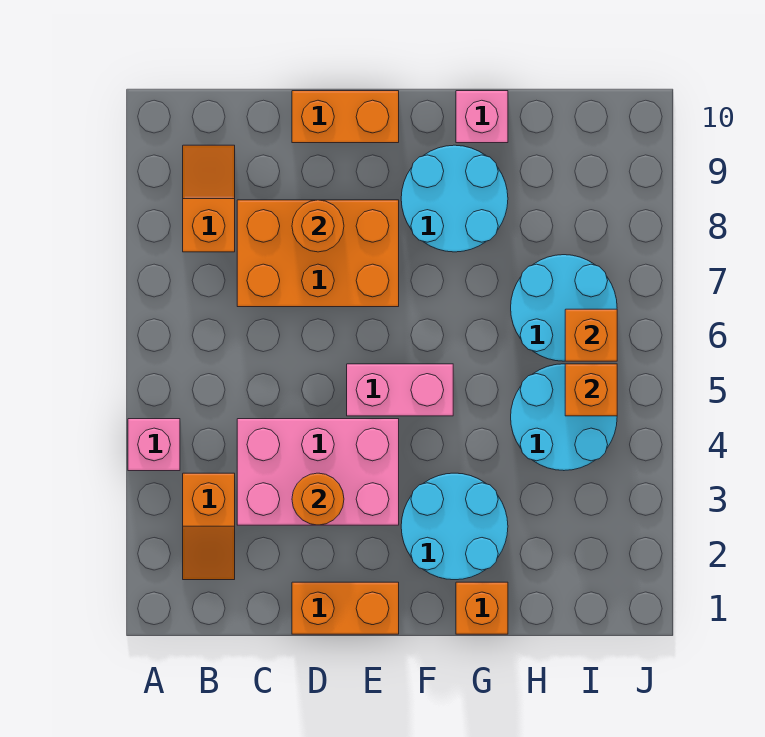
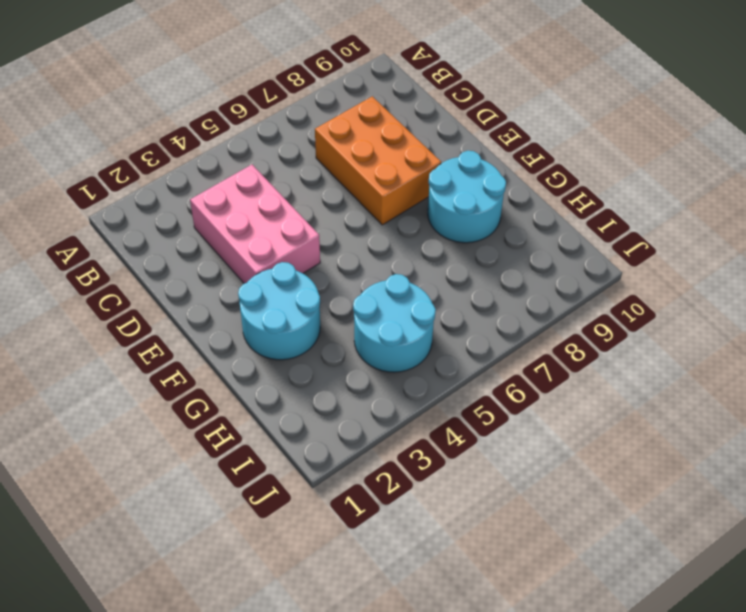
none -> pink brick A4 level 1
none -> orange slope B2:B3 level 1 top 3
none -> orange slope B8:B9 level 1 top 8

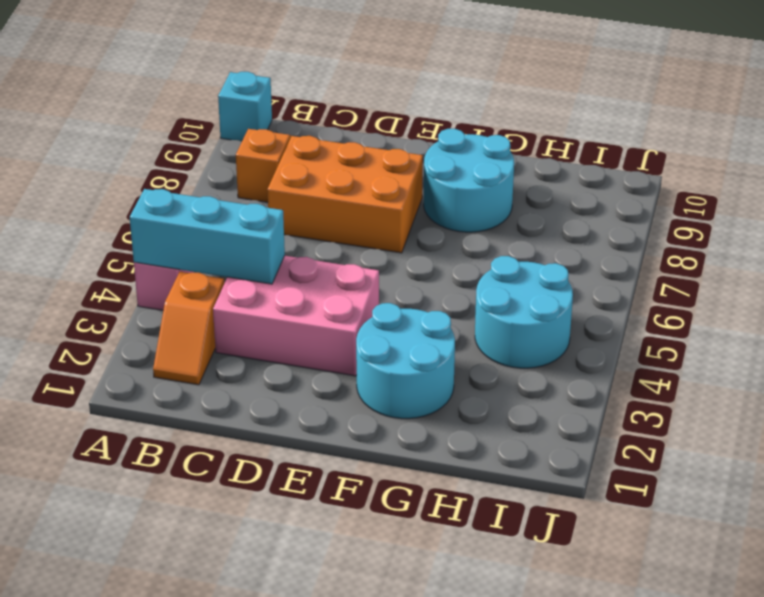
cyan brick A4:C4 level 2 -> none
cyan brick A10 level 1 -> none
none -> orange brick D1:E1 level 1
none -> orange brick D10:E10 level 1
none -> pink brick E5:F5 level 1

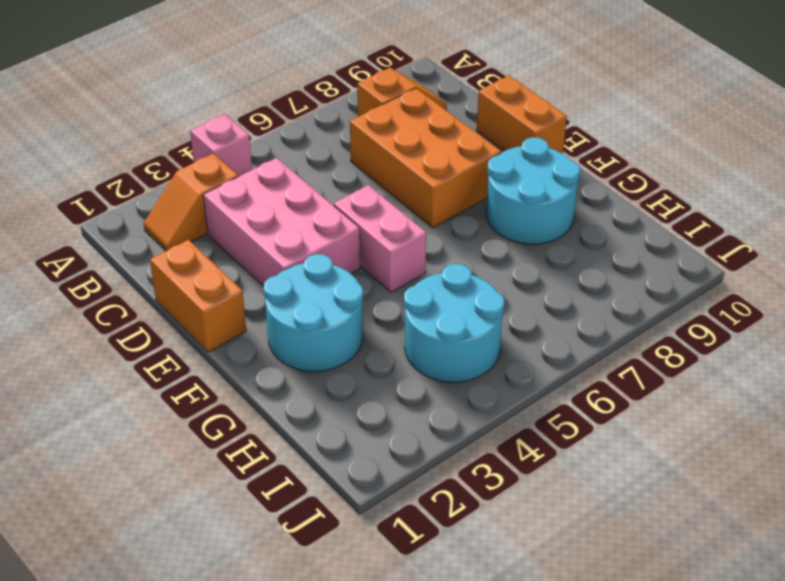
none -> orange brick G1 level 1
none -> pink brick G10 level 1
none -> cyan round brick H6:I7 level 1

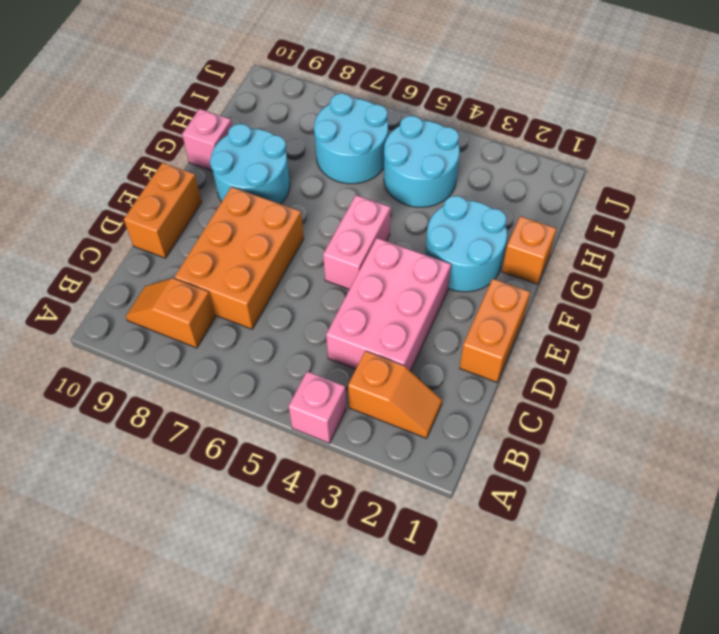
none -> orange round brick D3 level 2
none -> orange round brick D8 level 2
none -> orange brick I5 level 2

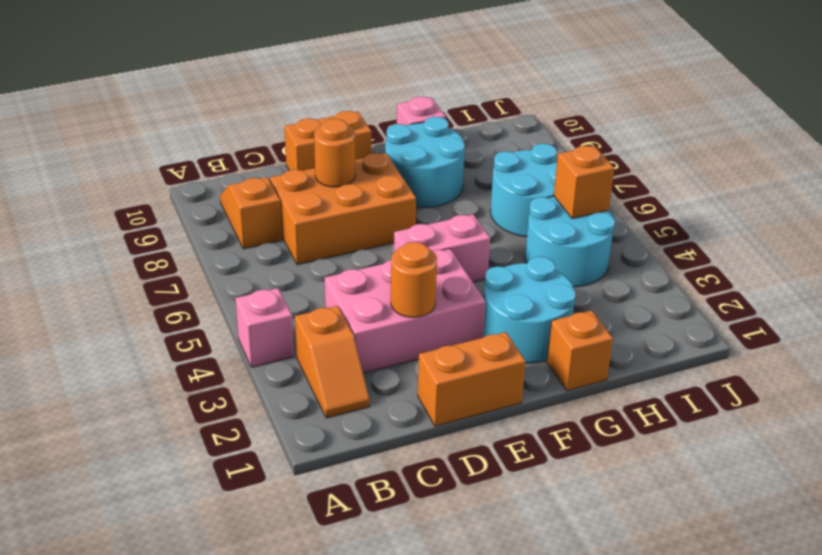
none -> orange brick I6 level 2

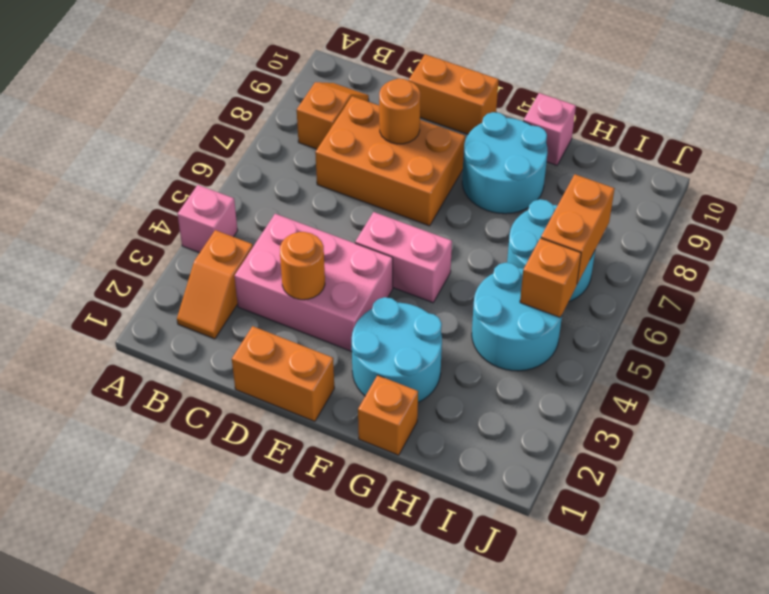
orange brick I6:I7 level 2 -> orange brick I6 level 2

